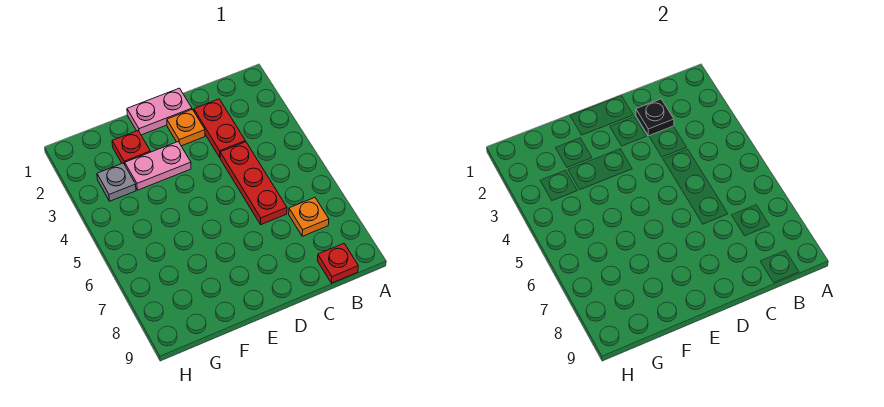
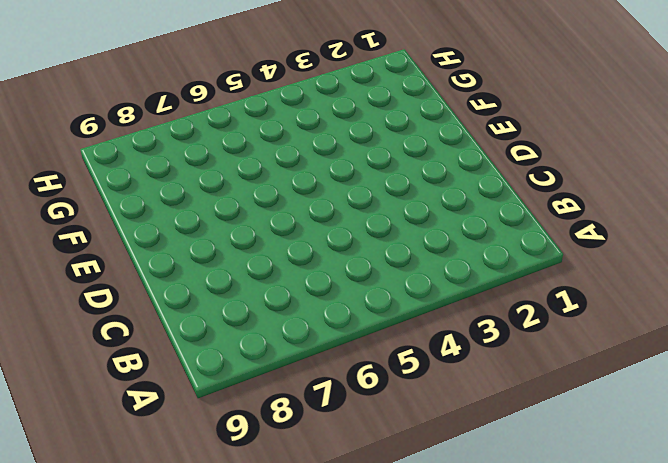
none -> orange plate B7 level 1
none -> red plate B9 level 1

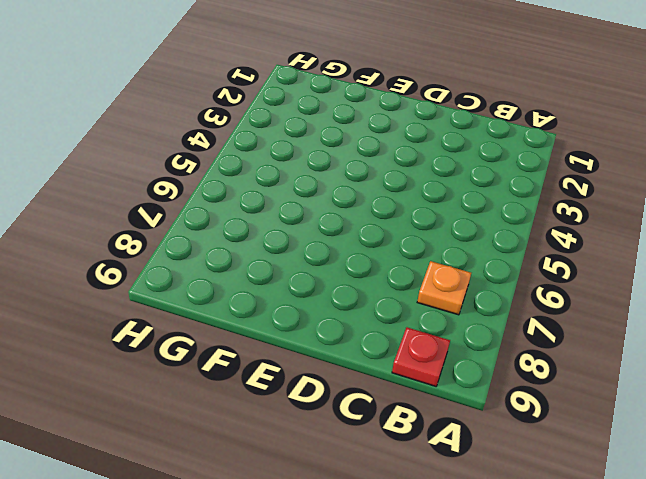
none -> red plate C2:C3 level 1
none -> red plate C4:C6 level 1

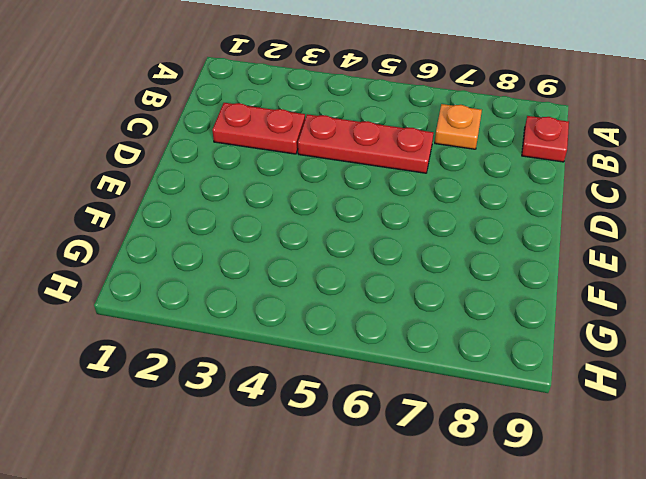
none -> pink plate D1:E1 level 1
none -> orange plate D2 level 1

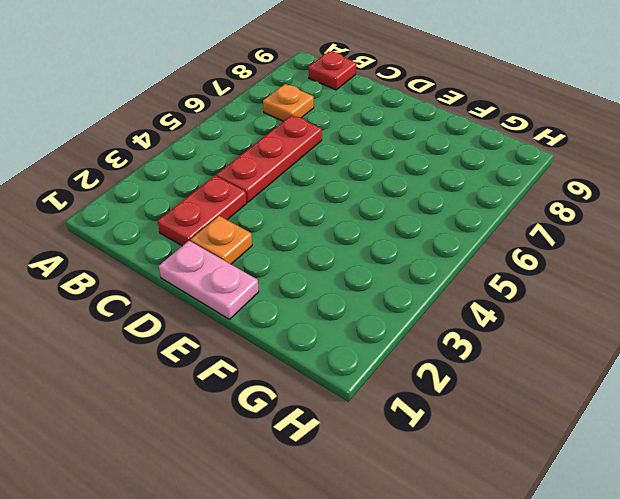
none -> pink plate E3:F3 level 1
none -> red plate F2 level 1

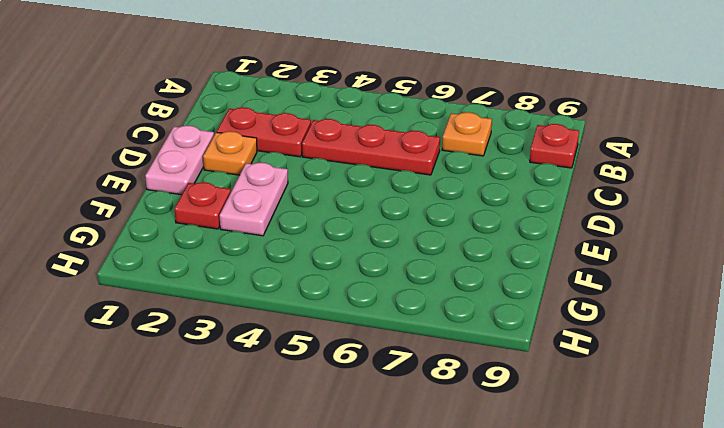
none -> grey plate G3 level 1
none -> black plate C2 level 2

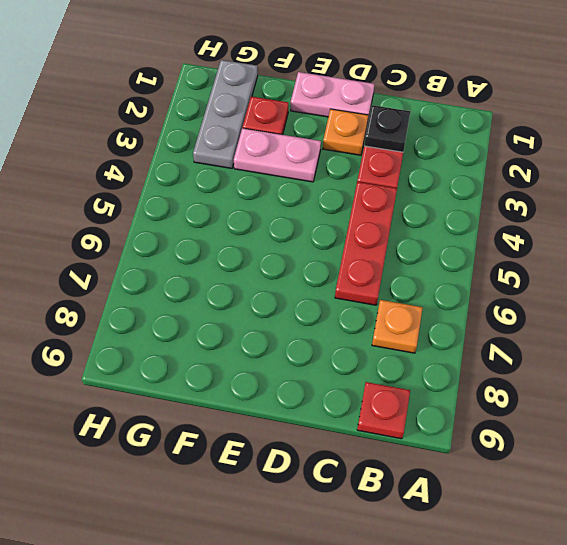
grey plate G1:G3 level 1 -> grey plate G3 level 1

